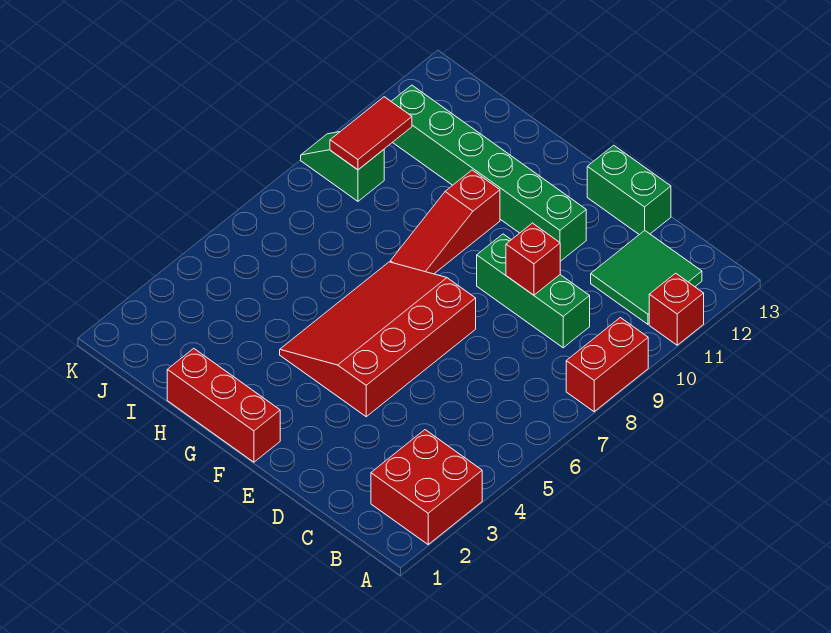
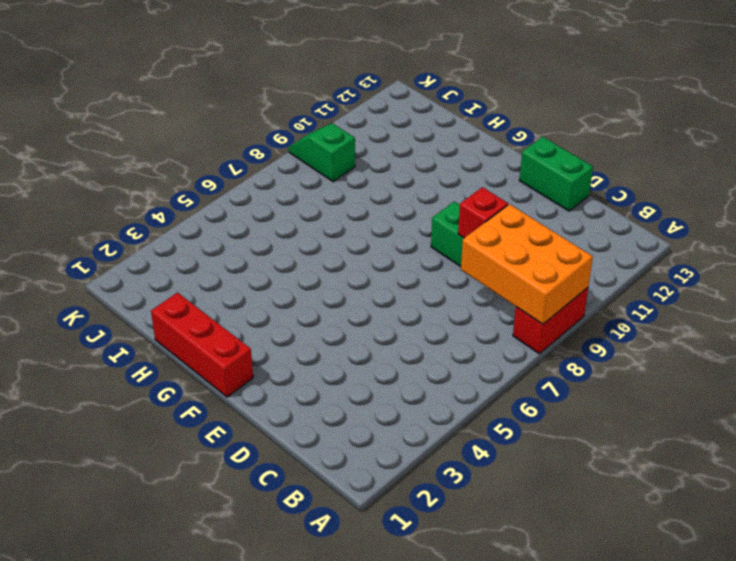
orange brick A8:C9 level 2 -> none
none -> red brick A2:B3 level 1
none -> red brick A11 level 1
none -> green tile B11:C12 level 1

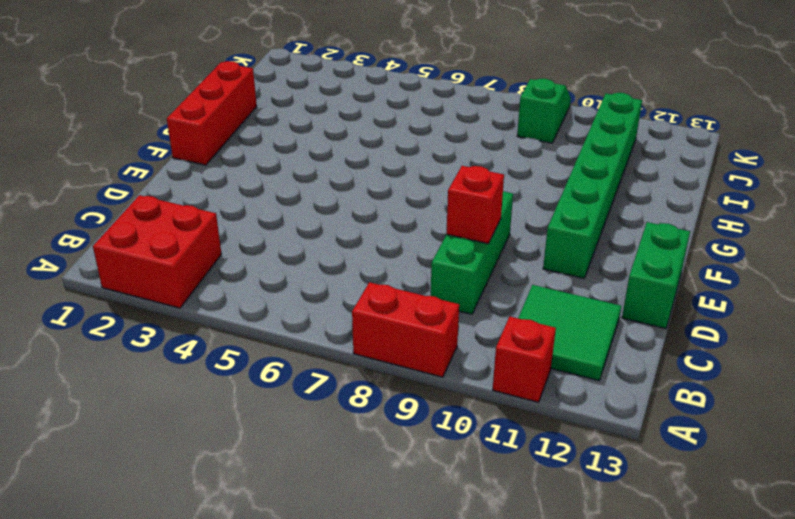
none -> red slope E4:G7 level 1 top E
none -> red slope G8:G10 level 1 top 10
none -> red tile J9:J10 level 2

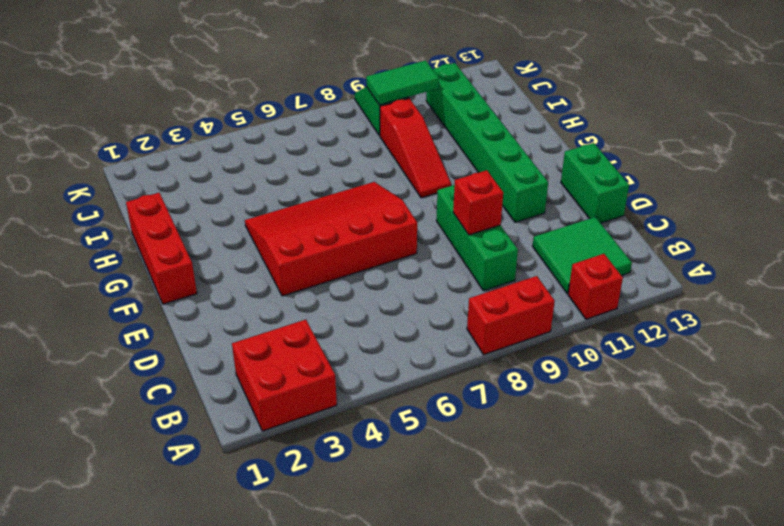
red slope G9:I9 level 1 top I -> red slope G8:G10 level 1 top 10
green tile J9:J10 level 2 -> red tile J9:J10 level 2

